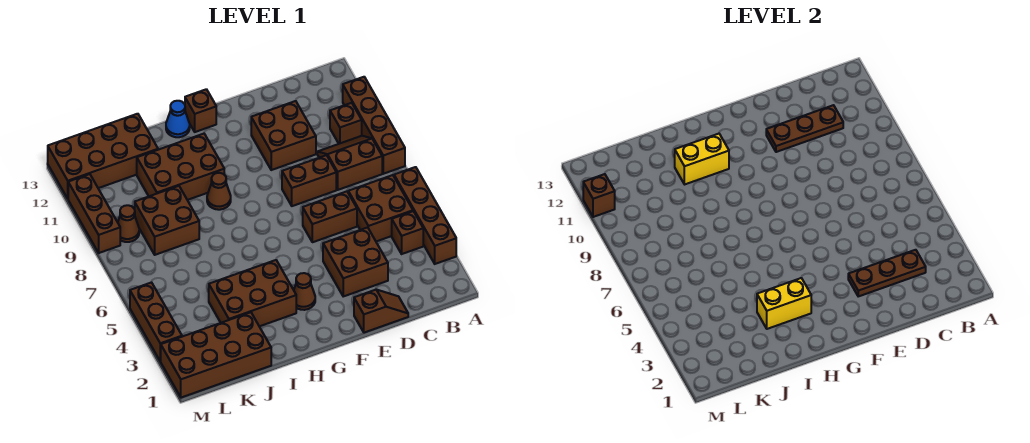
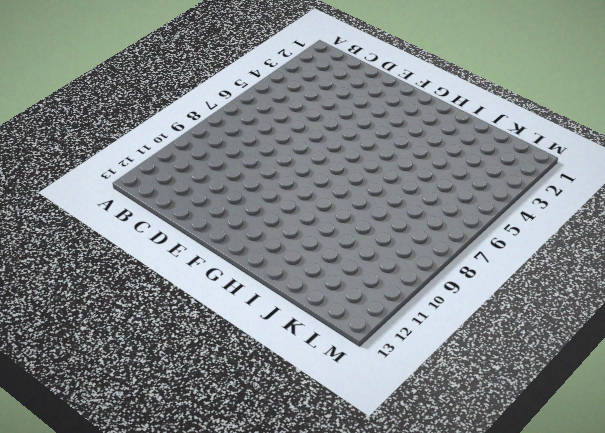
none -> brown brick A3:A6 level 1
none -> brown brick A8:A11 level 1
none -> brown brick B4 level 1

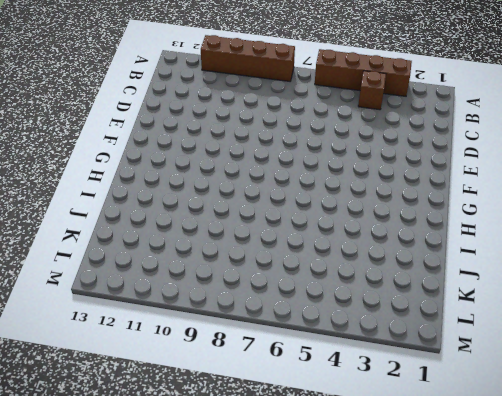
none -> brown brick B5:C6 level 1
none -> brown slope B8:C9 level 1 top 8
none -> brown brick B10 level 1

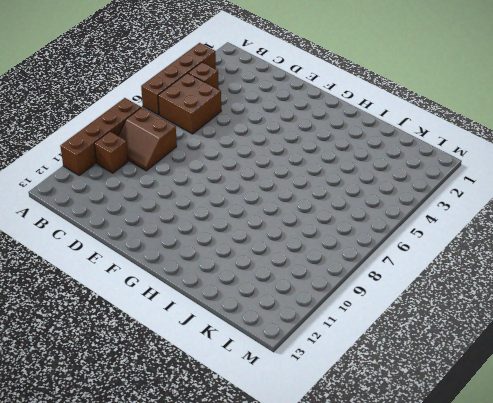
none -> brown slope D1:E1 level 1 top E
none -> brown brick D3:E4 level 1
none -> brown brick D6:E6 level 1

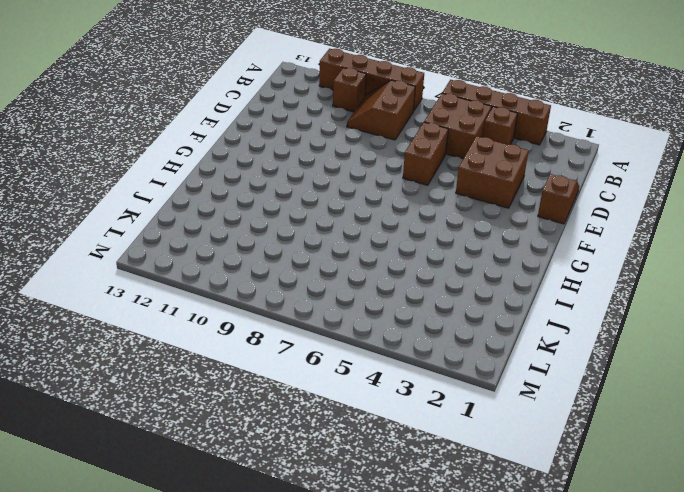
none -> brown brick D8:E8 level 1
none -> brown brick D10:E11 level 1
none -> brown cone G3 level 1

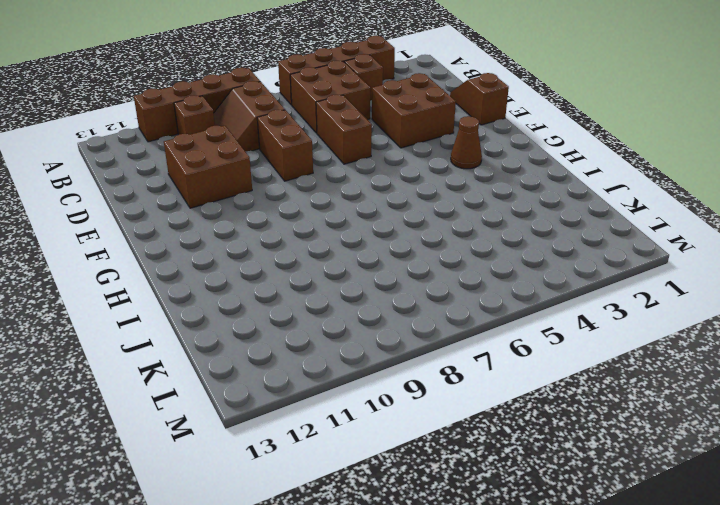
none -> brown brick G13 level 1
none -> brown brick H3:J4 level 1
none -> brown cone H9 level 1

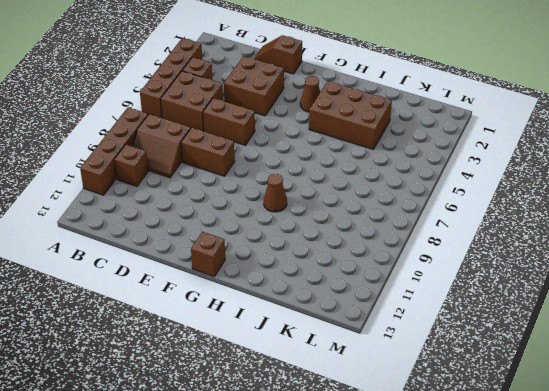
none -> brown brick D10:E11 level 1
none -> brown brick H10:J11 level 1
none -> blue cone H13 level 1

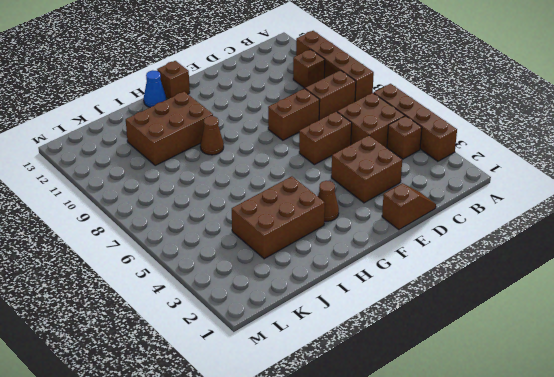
none -> brown brick D10:E11 level 1
none -> brown brick J1:M2 level 1
none -> brown brick J8:K9 level 1

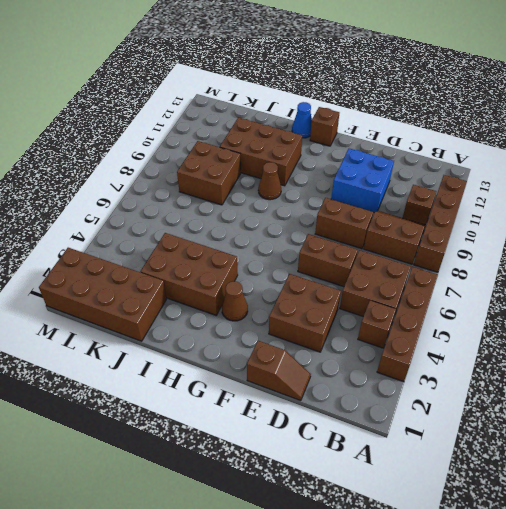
blue brick D10:E11 level 1 -> brown brick D10:E11 level 1
none -> brown brick J12:M13 level 1
none -> brown cone L9 level 1
none -> brown brick M3:M5 level 1

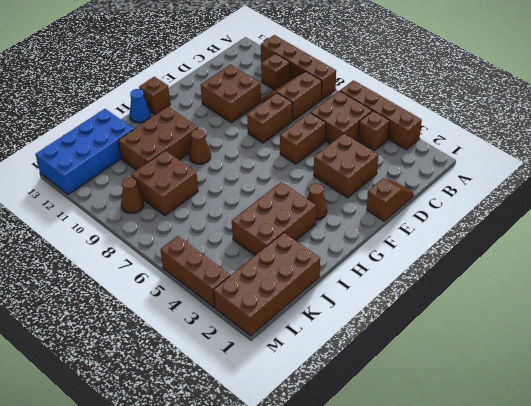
blue brick J12:M13 level 1 -> brown brick J12:M13 level 1
none -> brown brick M9:M11 level 1
none -> brown plate C3:E3 level 2
none -> brown plate C11:E11 level 2

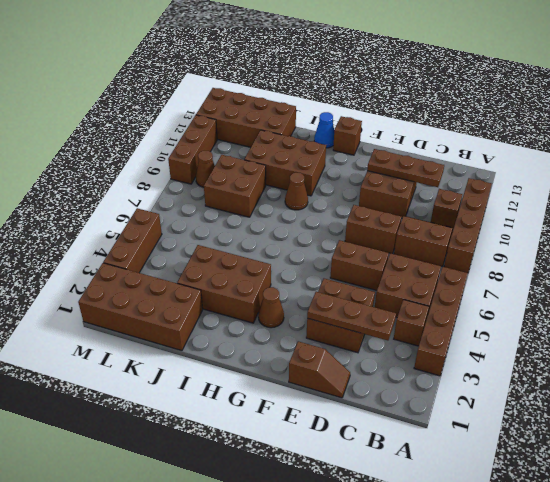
none -> yellow brick H3:I3 level 2
none -> yellow brick H11:I11 level 2
none -> brown brick M11 level 2

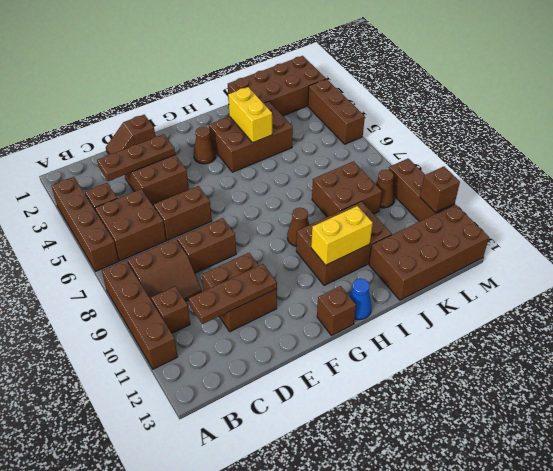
yellow brick I3:I4 level 2 -> yellow brick H3:I3 level 2

